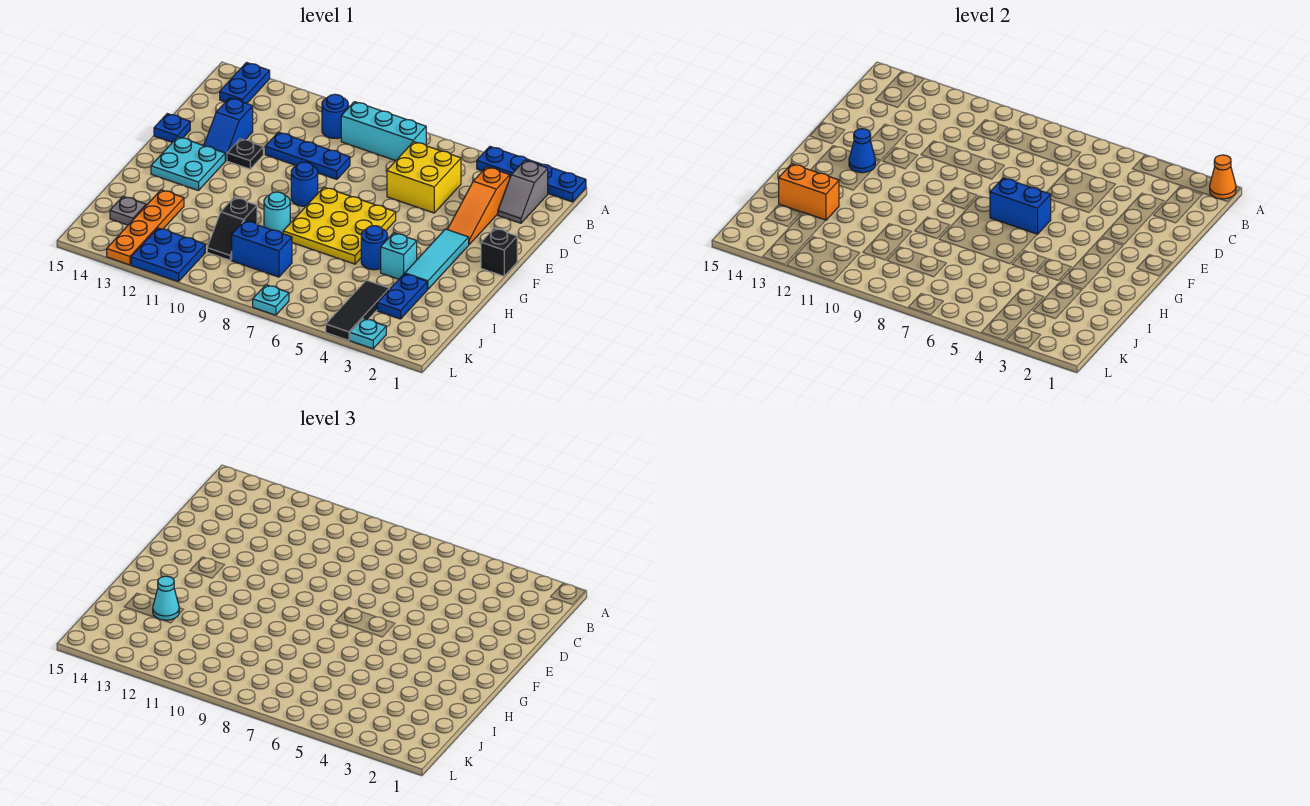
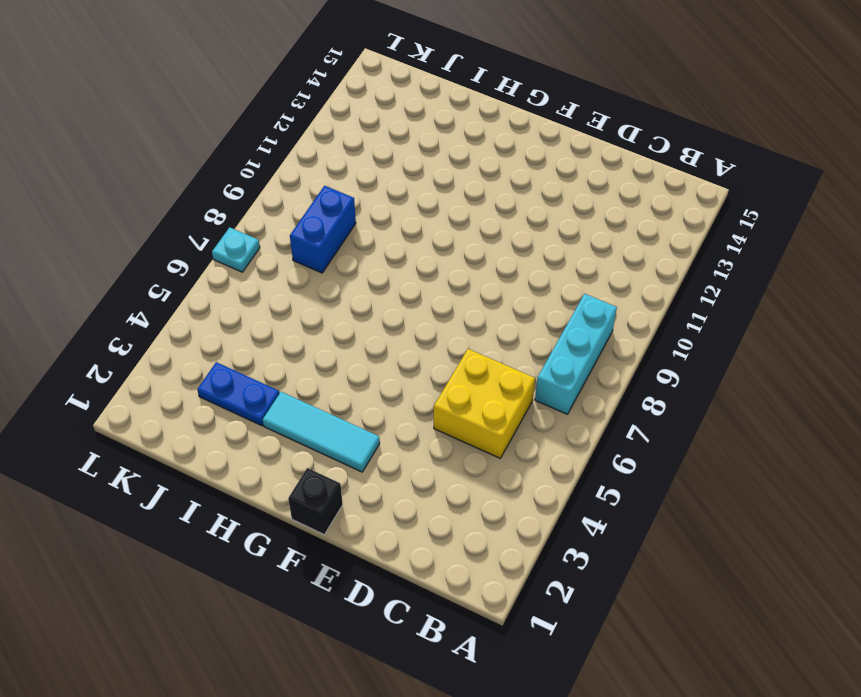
none -> blue plate A1:A4 level 1
none -> blue plate A14:B14 level 1
none -> grey slope B2:C2 level 1 top B
none -> blue round brick B10 level 1

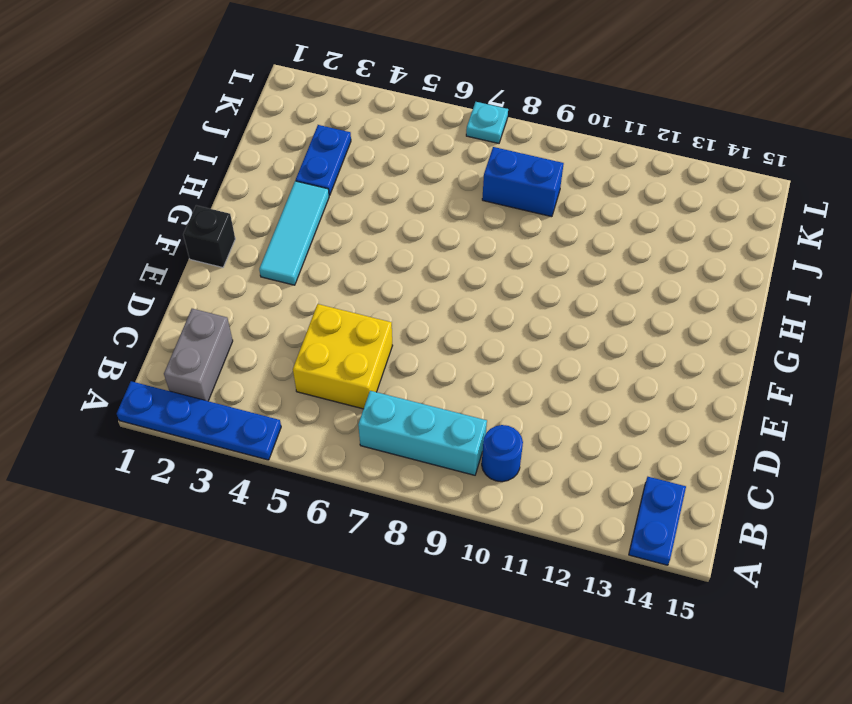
grey brick B2:C2 level 1 -> grey slope B2:C2 level 1 top B
none -> orange slope C3:E3 level 1 top C
none -> blue plate D9:D11 level 1
none -> blue slope D13:E13 level 1 top D
none -> black plate E12 level 1

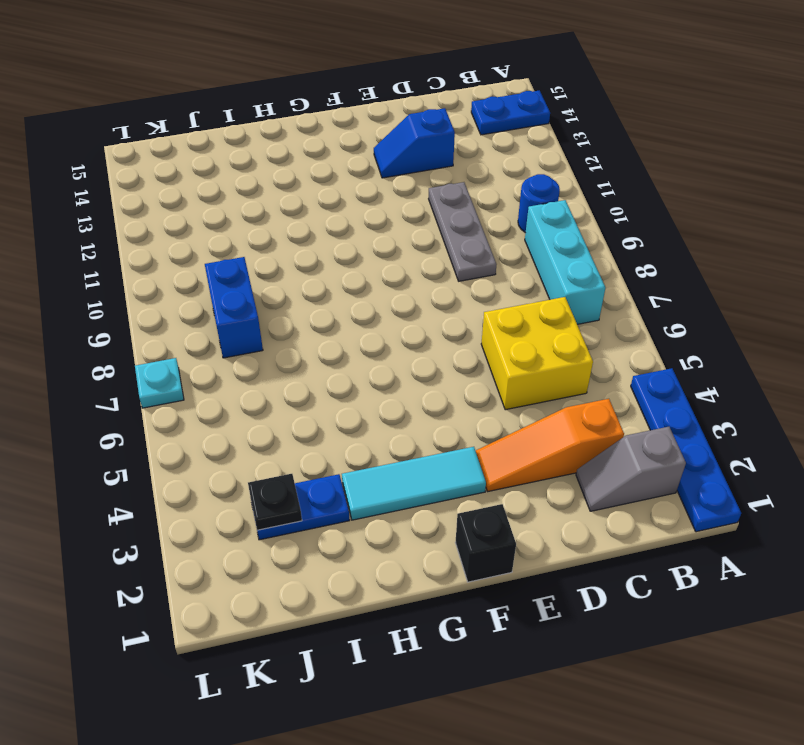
grey plate D9:D11 level 1 -> blue plate D9:D11 level 1
black plate J3 level 2 -> black plate E12 level 1
none -> blue plate E15 level 1
none -> yellow plate F6:H8 level 1
none -> blue round brick F9 level 1
none -> cyan plate F13:G14 level 1

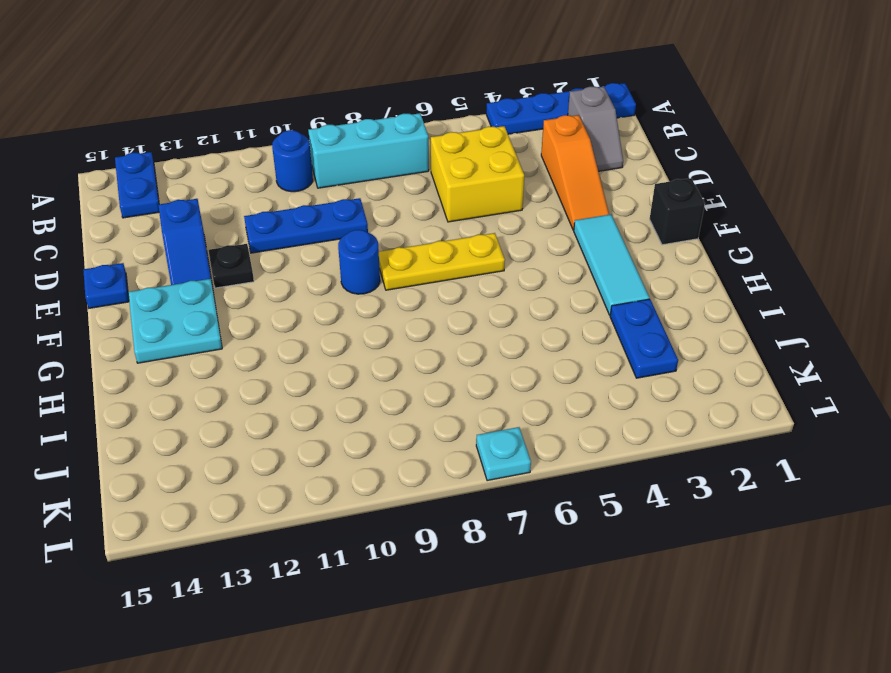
yellow plate F6:F8 level 1 -> yellow plate F6:H8 level 1
none -> cyan brick H4 level 1
none -> blue round brick H5 level 1
none -> cyan round brick H9 level 1
none -> black slope I10:J10 level 1 top I

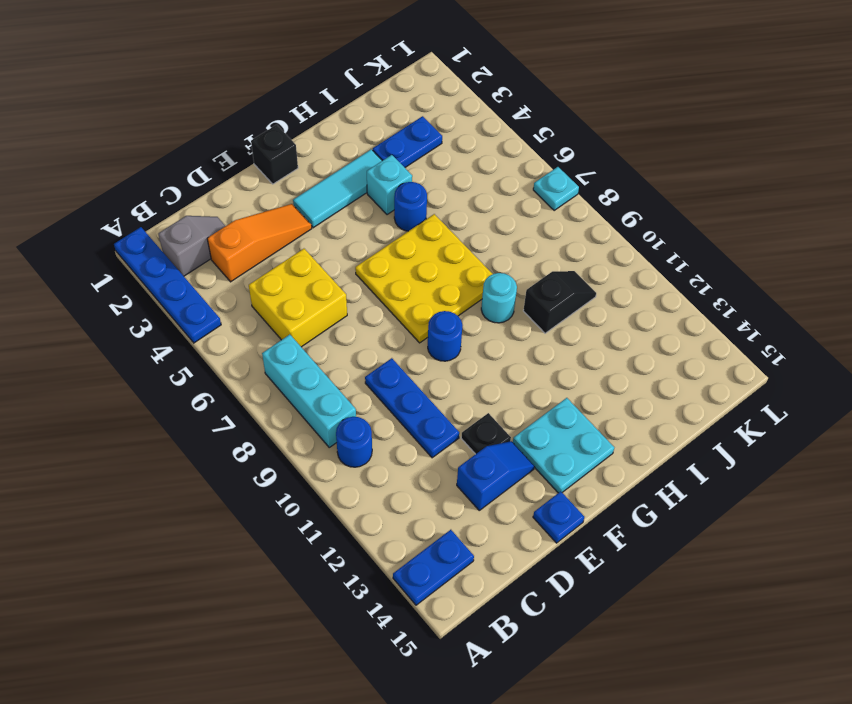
none -> orange plate I13:L13 level 1
none -> black tile J4:L4 level 1
none -> blue brick J8:J9 level 1
none -> grey plate J14 level 1

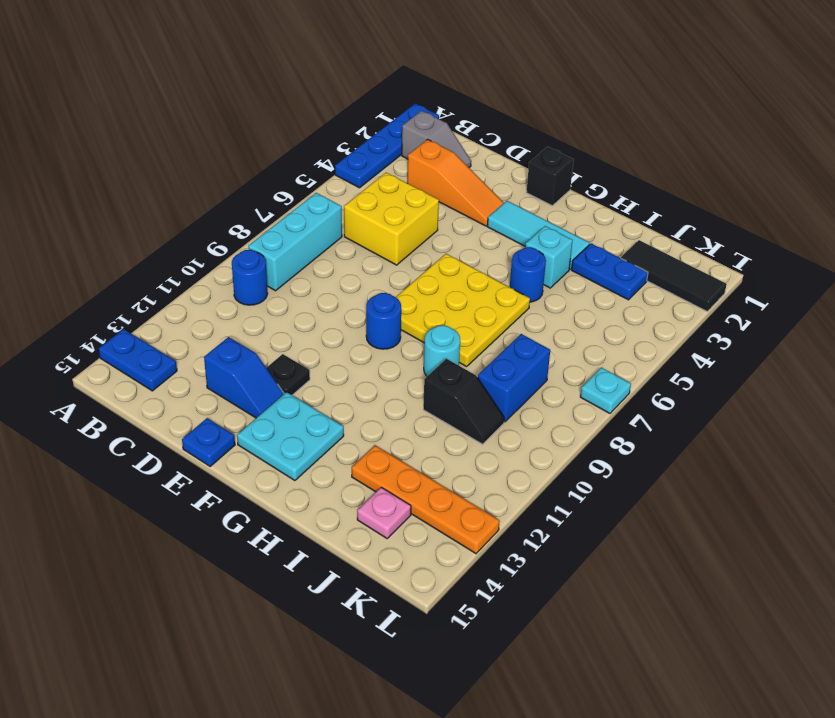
black tile J2:L2 level 1 -> black tile J4:L4 level 1
pink plate J14 level 1 -> grey plate J14 level 1
none -> blue plate D9:D11 level 1
none -> blue plate K11:L12 level 1
none -> cyan plate L3 level 1
none -> orange cone A1 level 2

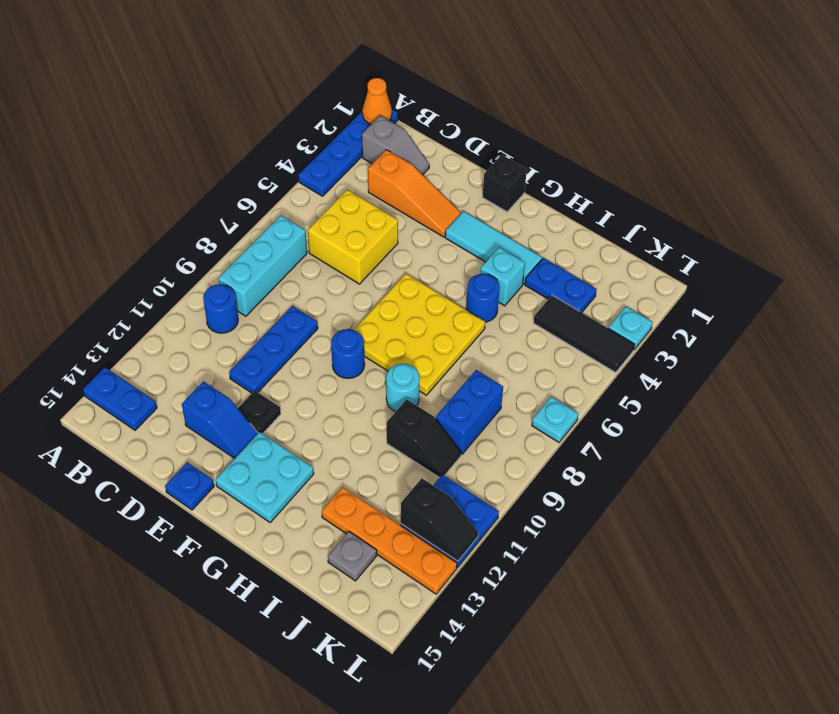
black slope K12:L12 level 2 top K -> none
none -> blue brick F6:F7 level 2
none -> blue cone F13 level 2
none -> orange brick I13:I14 level 2
none -> cyan cone I13 level 3

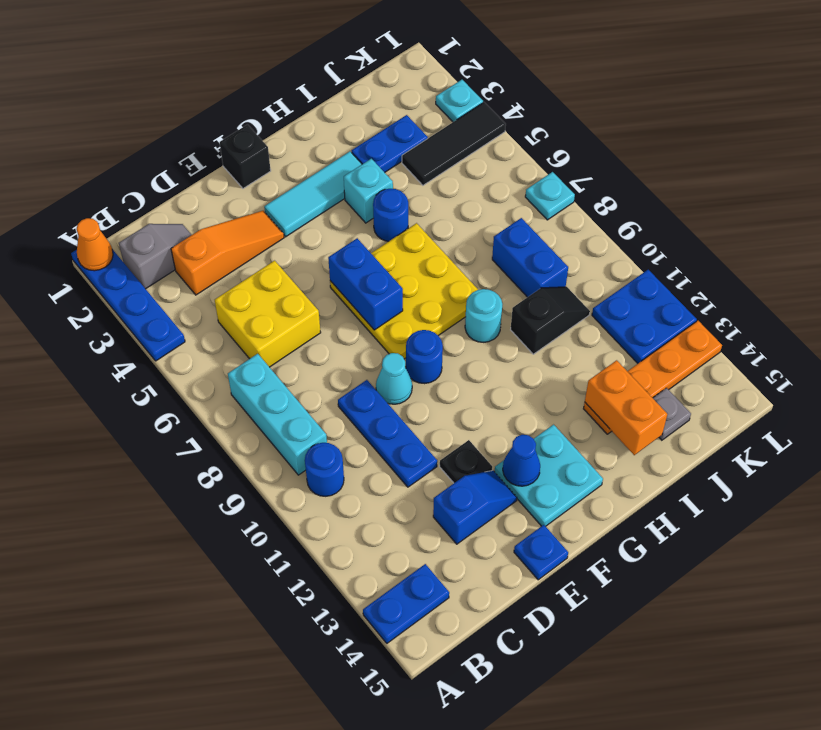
cyan cone E9 level 1 -> cyan cone I13 level 3

